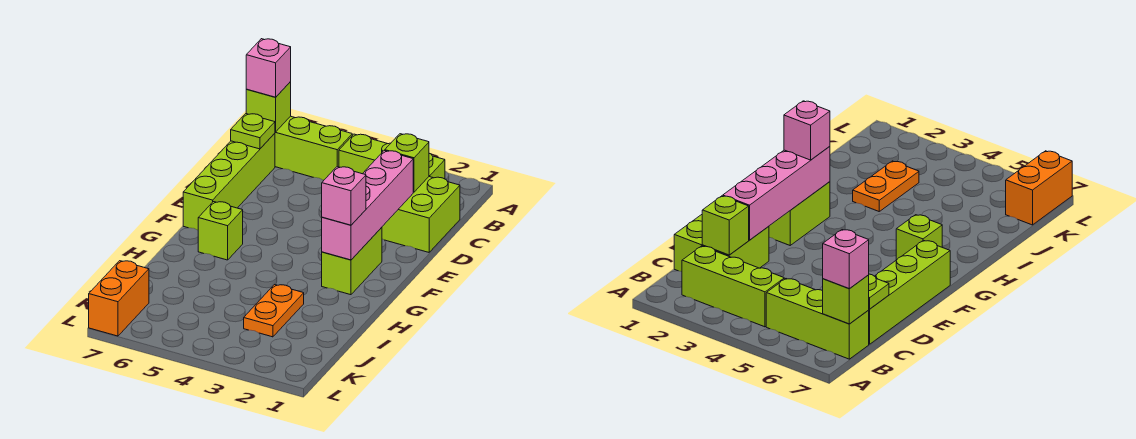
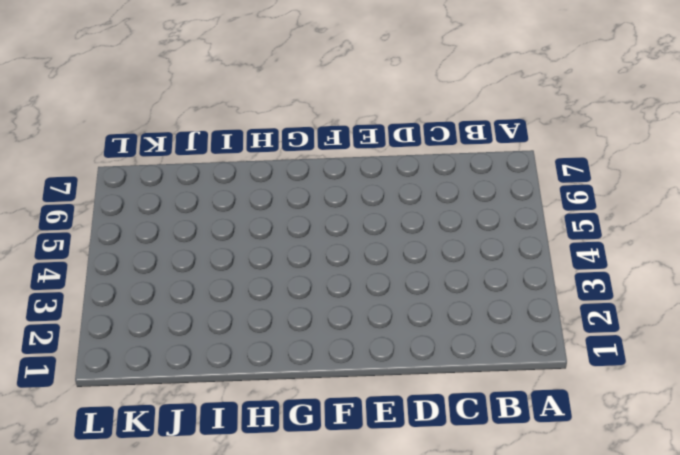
none -> lime brick B2:B4 level 1
none -> lime brick B5:B7 level 1
none -> lime brick C1:D2 level 1

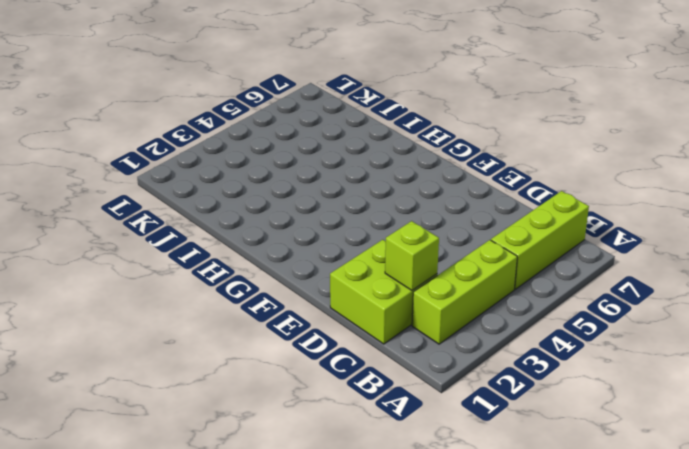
none -> lime brick C7:F7 level 1
none -> lime brick F2:G2 level 1
none -> lime brick G6 level 1

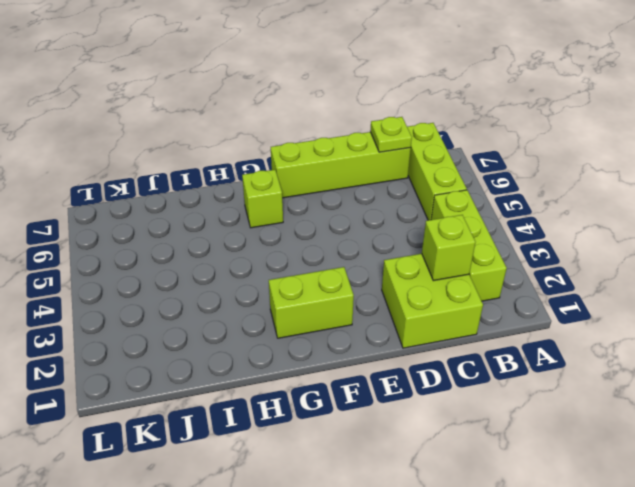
none -> orange plate I3:J3 level 1
none -> orange brick K7:L7 level 1
none -> lime brick B7 level 2

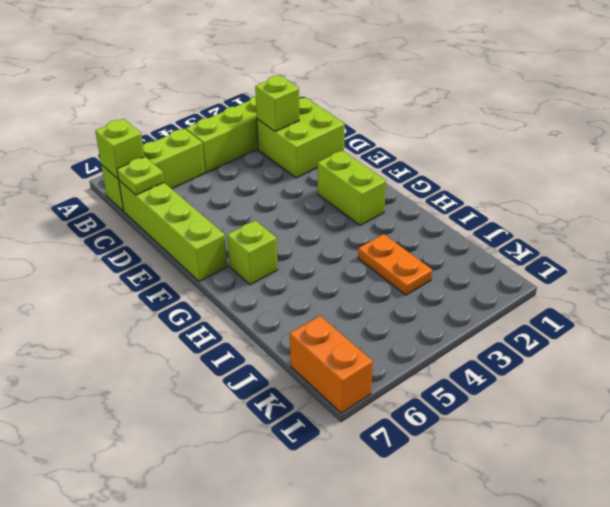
none -> pink brick D2:G2 level 2
none -> pink brick B7 level 3
none -> pink brick G2 level 3

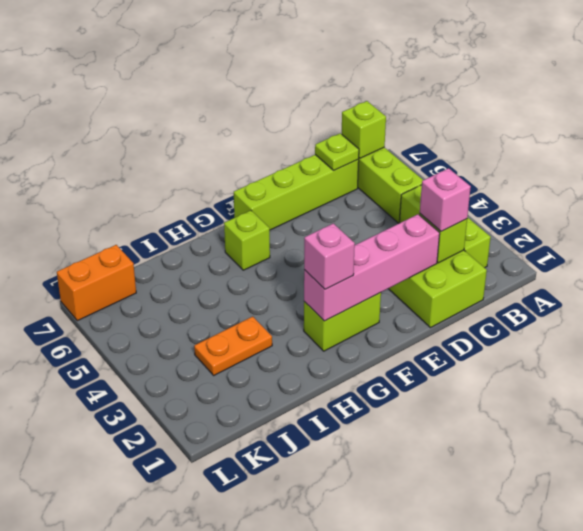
pink brick C2 level 3 -> pink brick B7 level 3

